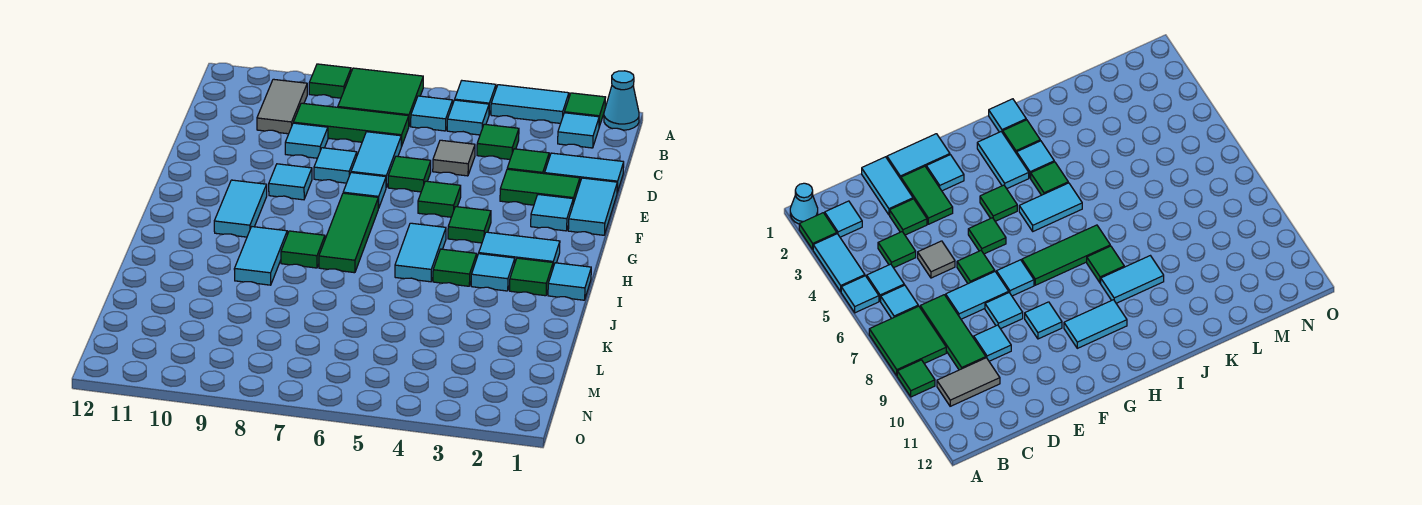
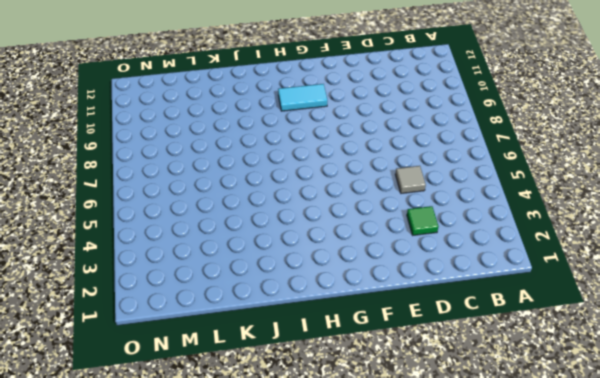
none -> cyan cone A1 level 1
none -> green tile A2 level 1
none -> cyan tile A3:A4 level 1
none -> cyan tile A5 level 1

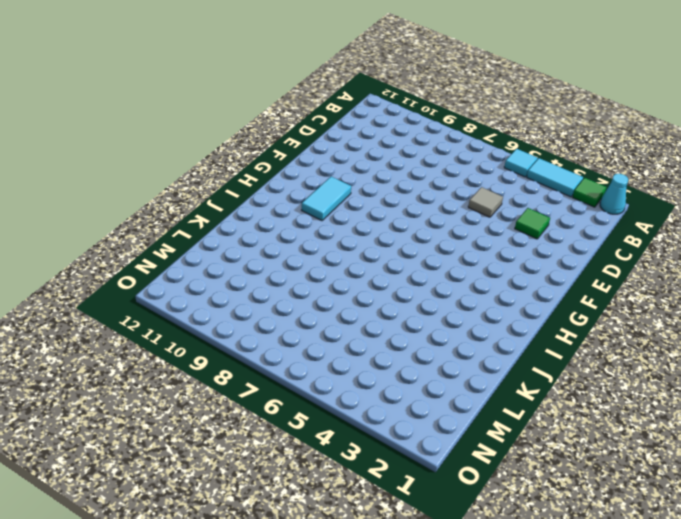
none -> green tile A7:B8 level 1
none -> green tile A9 level 1
none -> cyan tile B2 level 1
none -> cyan tile B5 level 1

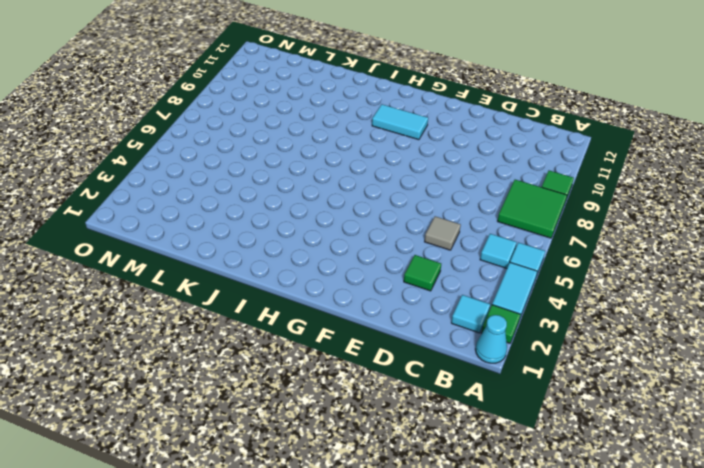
none -> cyan tile B6 level 1
none -> grey tile B10:C10 level 1
none -> green tile C4 level 1
none -> green tile C7:C9 level 1

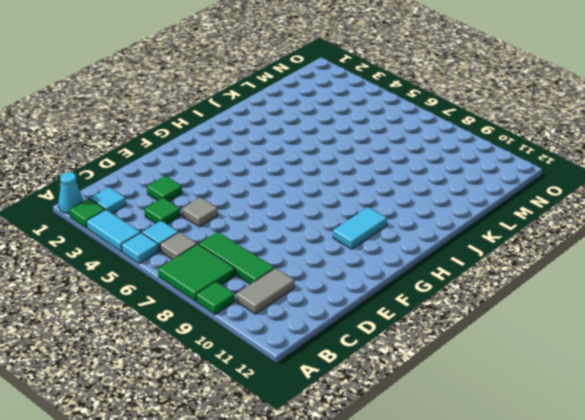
grey tile B6 level 1 -> cyan tile B6 level 1
none -> cyan tile D1:D2 level 1
none -> cyan tile D7:E7 level 1
none -> cyan tile D9 level 1
none -> cyan tile E1:F1 level 1

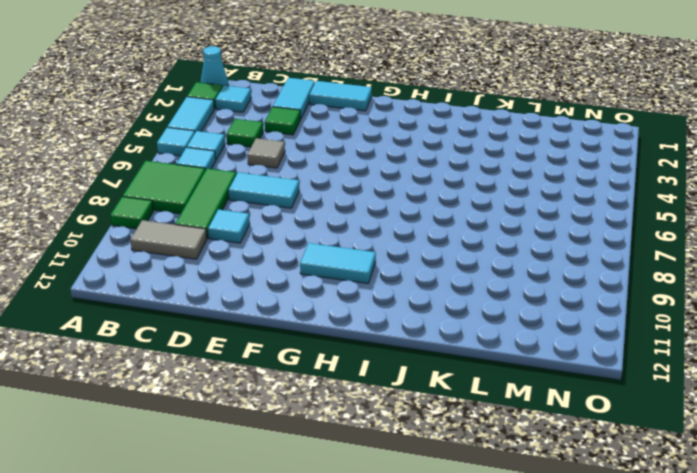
none -> green tile E2:E3 level 1
none -> green tile E6 level 1
none -> cyan tile E8 level 1
none -> cyan tile F2 level 1

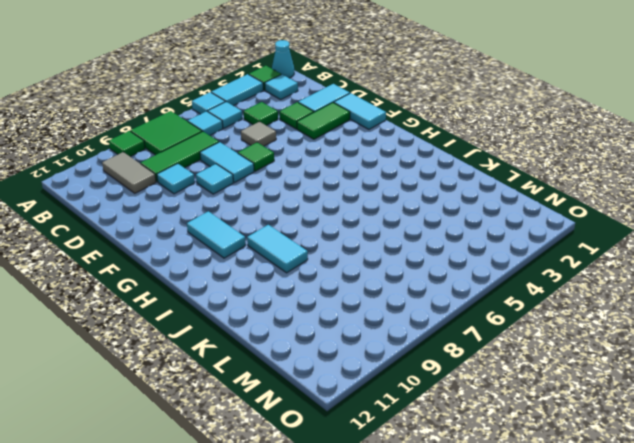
none -> cyan tile F2 level 1
none -> green tile F5 level 1
none -> cyan tile F7 level 1
none -> cyan tile F9 level 1

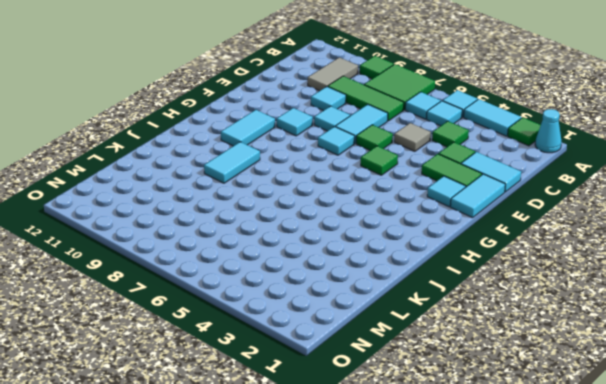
none -> cyan tile B2 level 1
none -> green tile G4 level 1
none -> green tile G7:I7 level 1
none -> cyan tile H2:H3 level 1

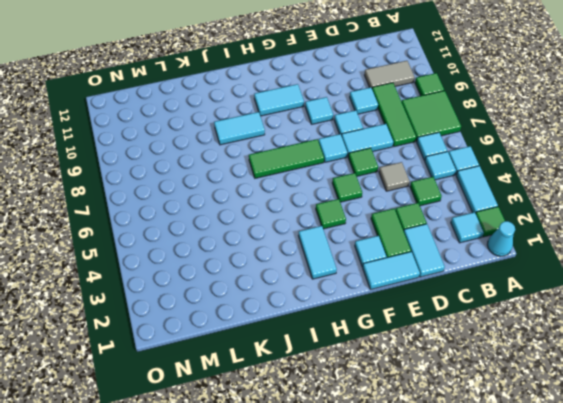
none -> cyan tile H5:I5 level 1
none -> cyan tile I1 level 1
none -> green tile I2 level 1
none -> cyan tile I3 level 1

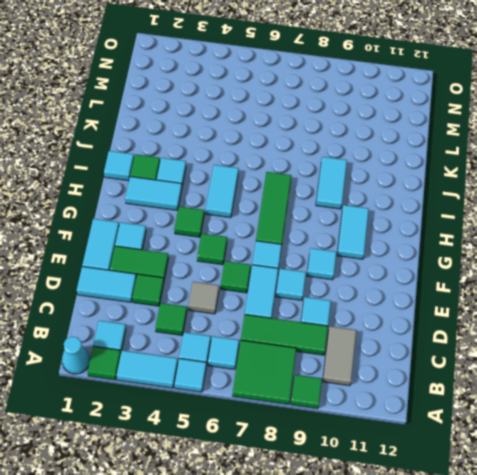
none -> green tile I4 level 1
none -> green tile I8 level 1

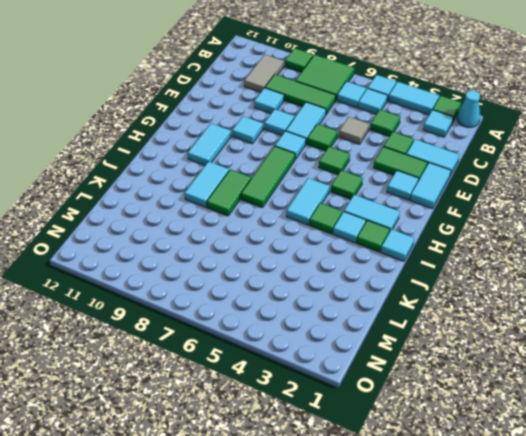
green tile I8:J8 level 1 -> green tile I8 level 1

